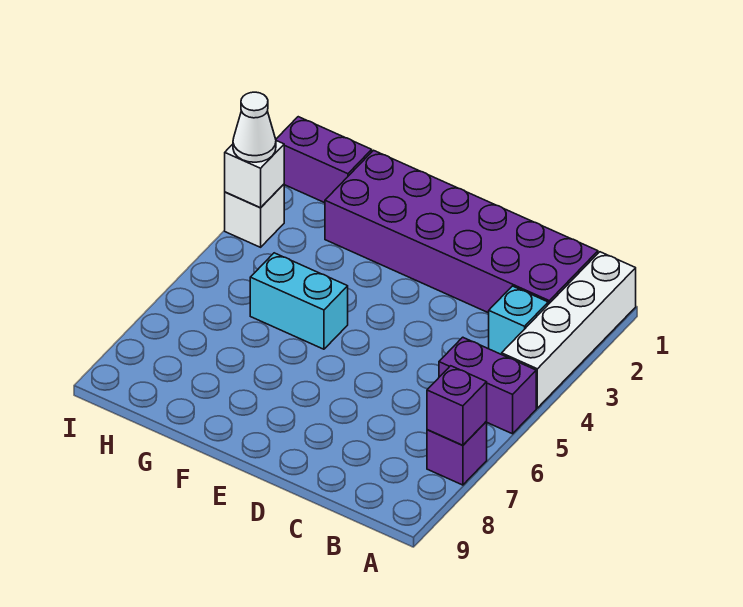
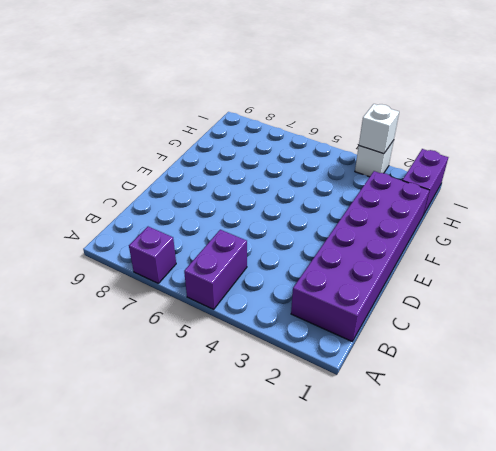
none -> white brick A1:A4 level 1
none -> cyan brick B3 level 1

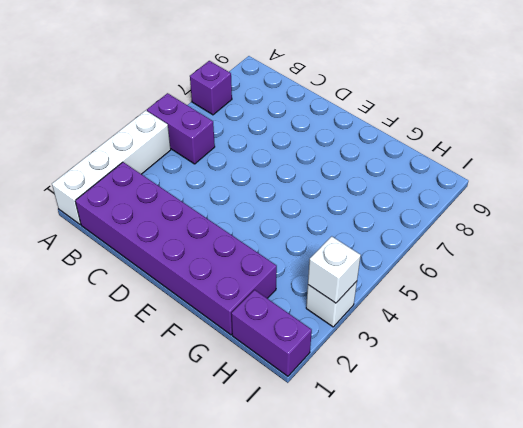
none -> cyan brick B3 level 1
none -> cyan brick F5:G5 level 1

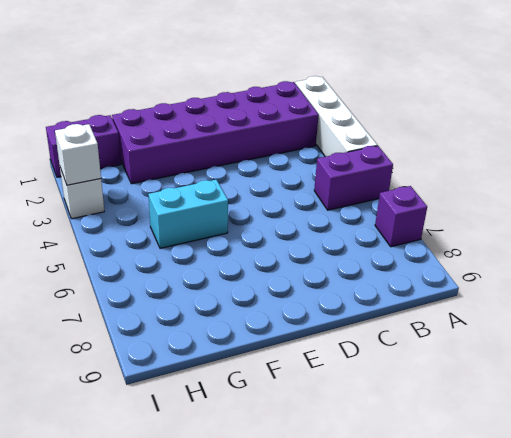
none -> cyan brick B3 level 1
none -> purple brick A7 level 2

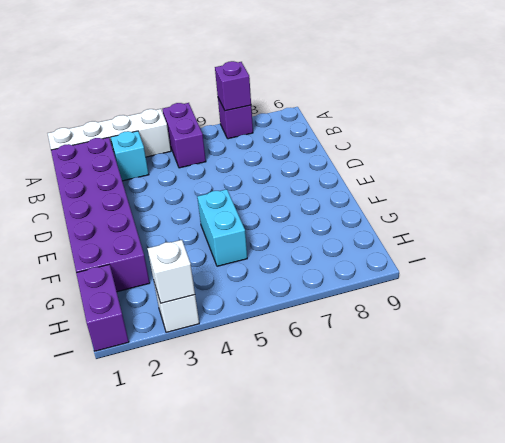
none -> white cone I3 level 3

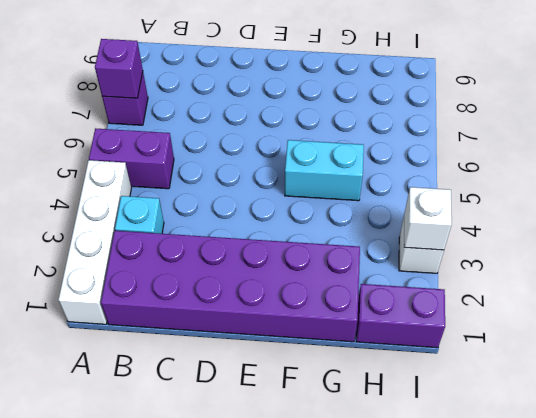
none -> white cone I3 level 3

